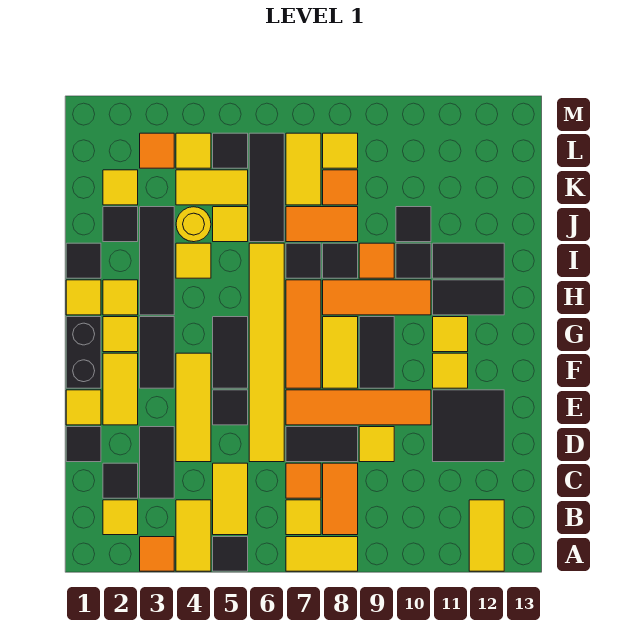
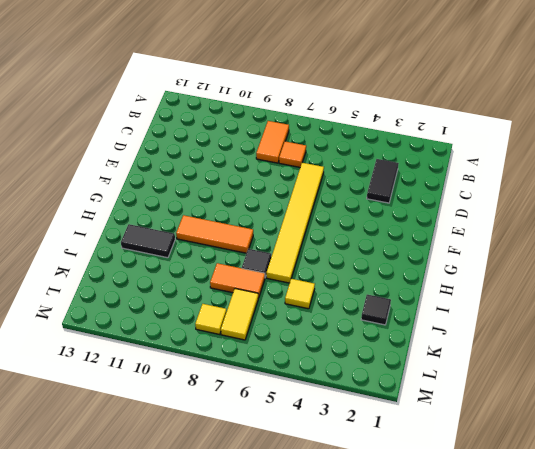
none -> orange tile A3 level 1
none -> yellow tile A4:B4 level 1
none -> black tile A5 level 1
none -> yellow tile A7:A8 level 1

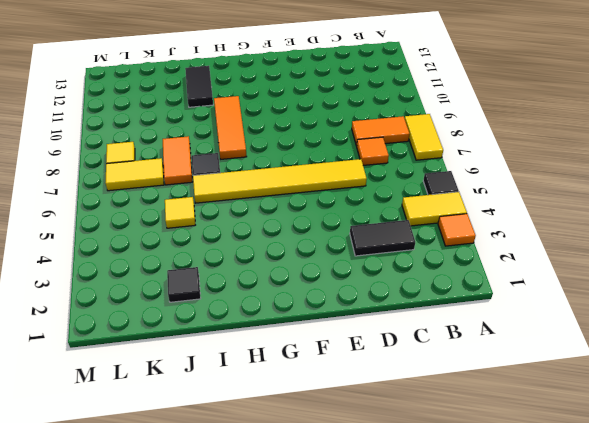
none -> yellow tile A12:B12 level 1
none -> yellow tile B2 level 1
none -> yellow tile B5:C5 level 1
none -> yellow tile B7 level 1

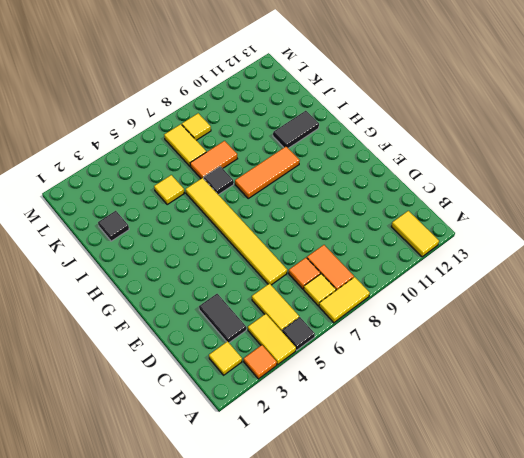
none -> black tile C2 level 1
none -> black tile D1 level 1
none -> yellow tile D4:F4 level 1
none -> black tile D7:D8 level 1

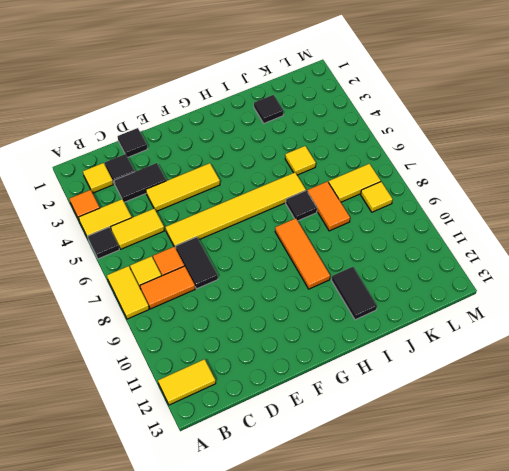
none -> yellow tile D9 level 1
none -> black tile D11:E12 level 1
none -> yellow tile E1 level 1
none -> yellow tile E2:F2 level 1

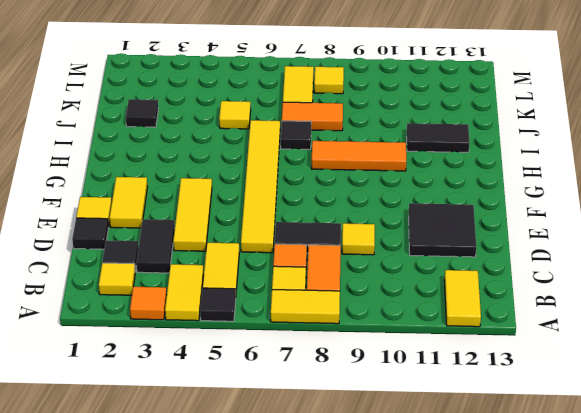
none -> black tile E5 level 1
none -> orange tile E7:E10 level 1
none -> black brick F1:G1 level 1
none -> black tile F3:G3 level 1

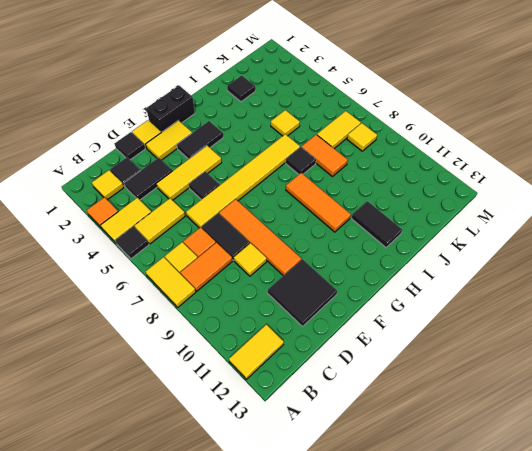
none -> black tile F5:G5 level 1
none -> orange tile F7:H7 level 1
none -> yellow tile F8:G8 level 1
none -> black tile F9:G9 level 1

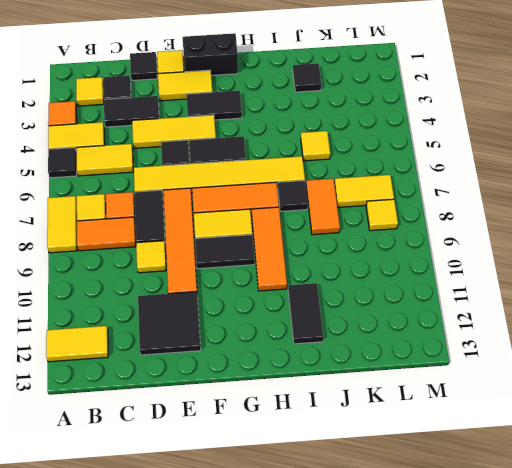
none -> yellow tile F11 level 1
none -> yellow tile G2 level 1
none -> yellow tile G11 level 1
none -> yellow tile H1 level 1

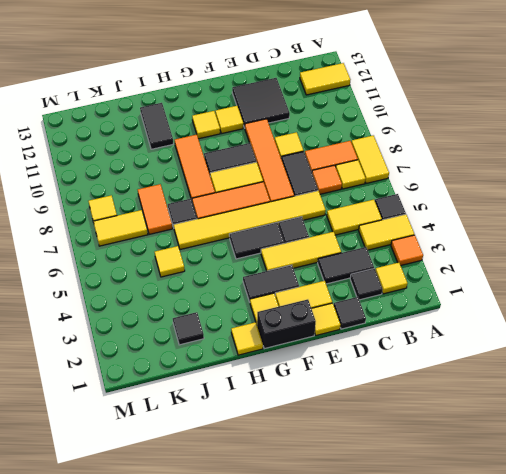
none -> yellow tile H2 level 1
none -> black tile H3:J3 level 1
none -> black tile H11:H12 level 1
none -> black tile I1 level 1

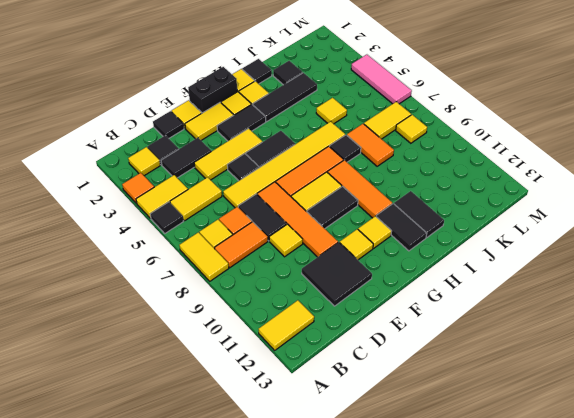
pink tile M4:M6 level 1 -> none
none -> yellow tile I4 level 1
none -> black tile I8 level 1
none -> orange tile I9 level 1
none -> black tile I10 level 1

